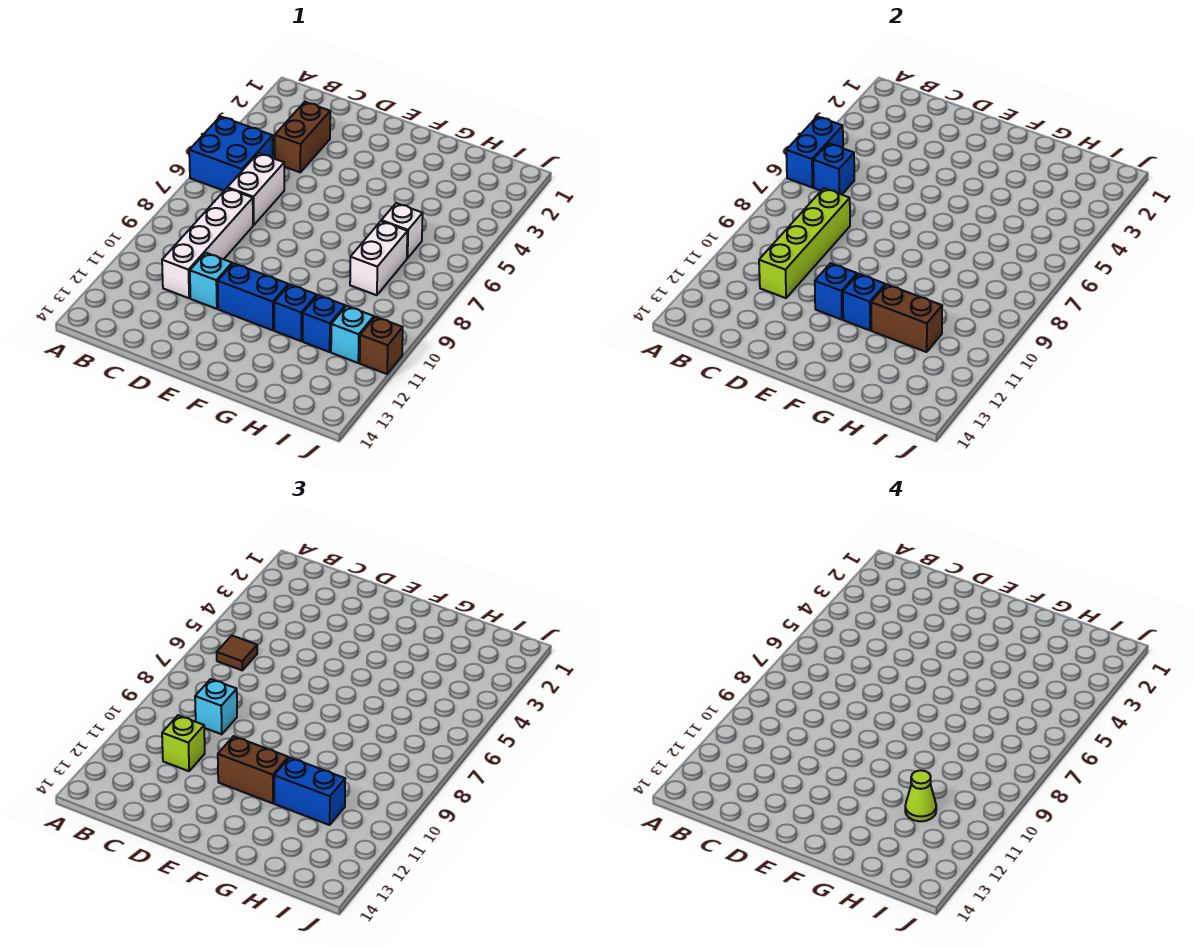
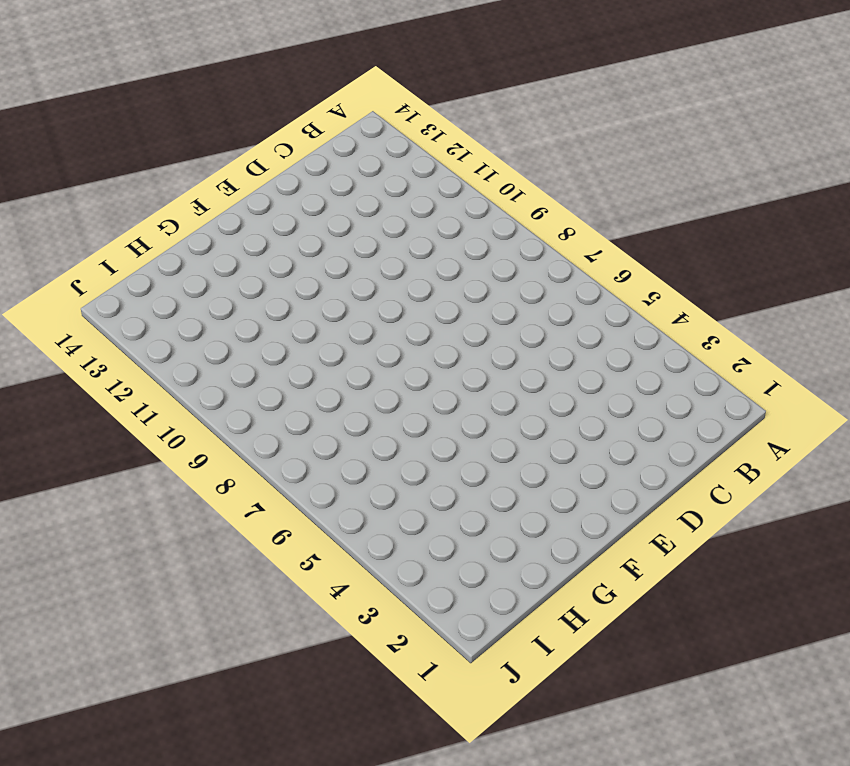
none -> blue brick A5:B6 level 1
none -> brown brick C3:C4 level 1
none -> white brick C6:C7 level 1

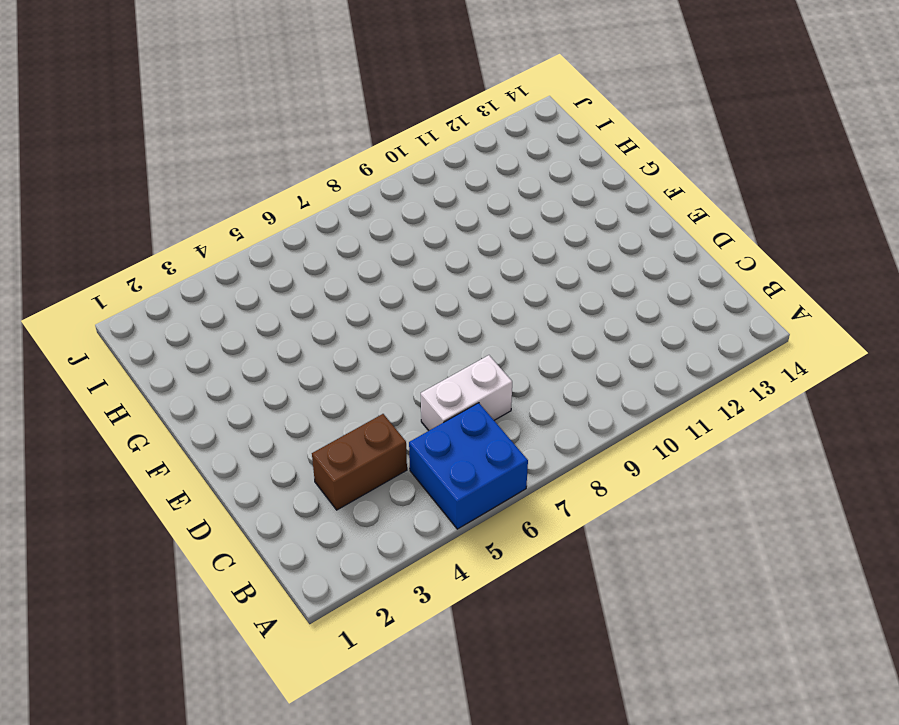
none -> white brick C8:C11 level 1
none -> cyan brick D11 level 1
none -> blue brick E11:F11 level 1

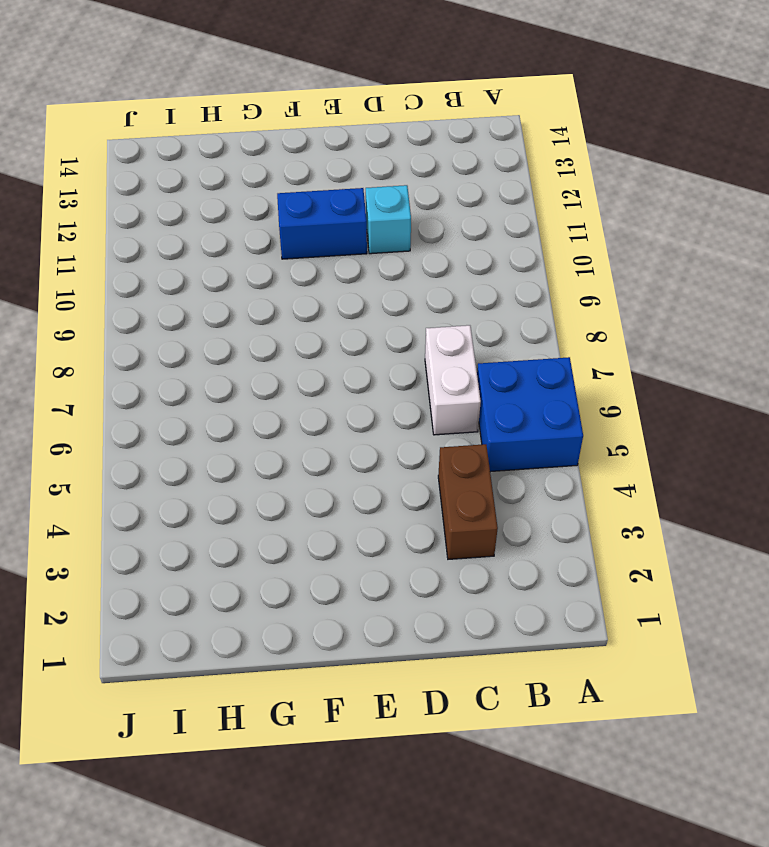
none -> white brick C8:C11 level 1
none -> blue brick G11 level 1
none -> white brick H6 level 1

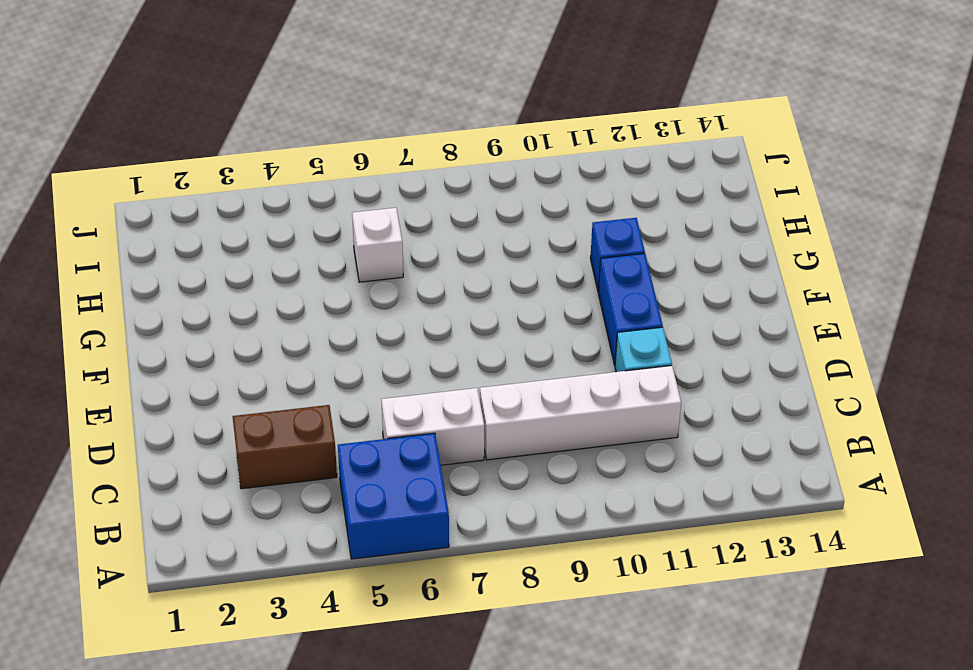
none -> white brick H7:H8 level 1
none -> blue brick H11 level 1
none -> cyan brick I11 level 1

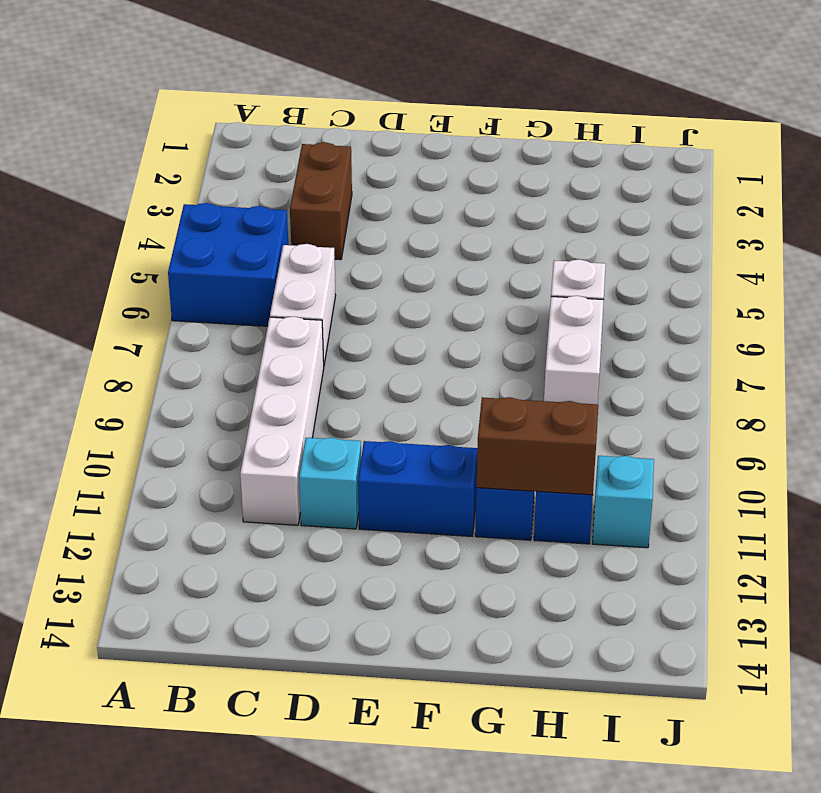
none -> brown brick J11 level 1
none -> blue brick A5:A6 level 2
none -> blue brick B6 level 2

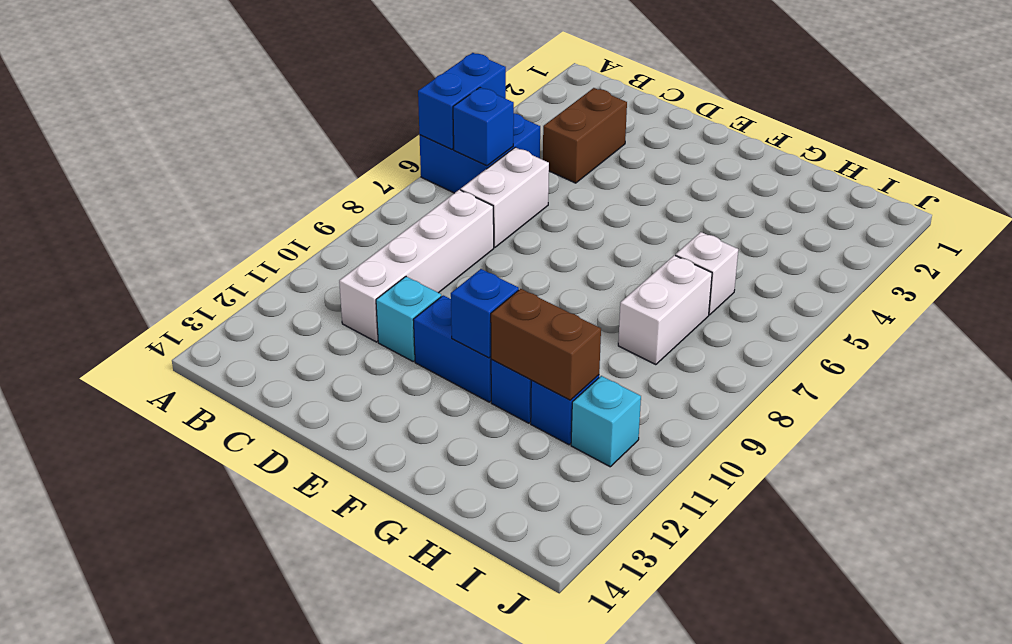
none -> brown brick J11 level 1
none -> lime brick C8:C11 level 2
none -> blue brick E11 level 2

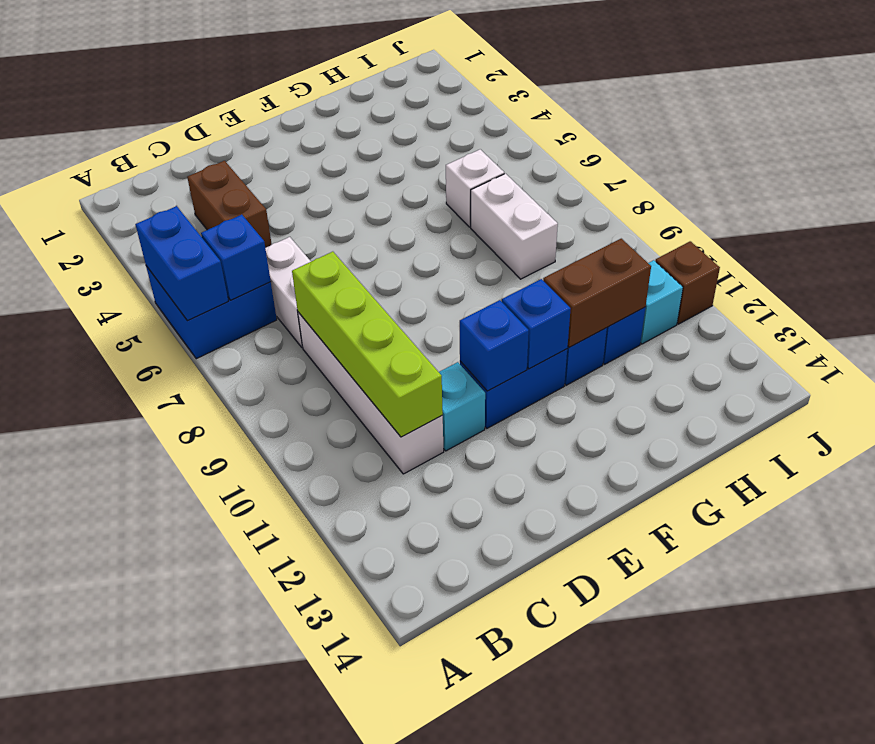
none -> brown tile B6 level 3
none -> cyan brick C9 level 3
none -> lime brick C11 level 3

